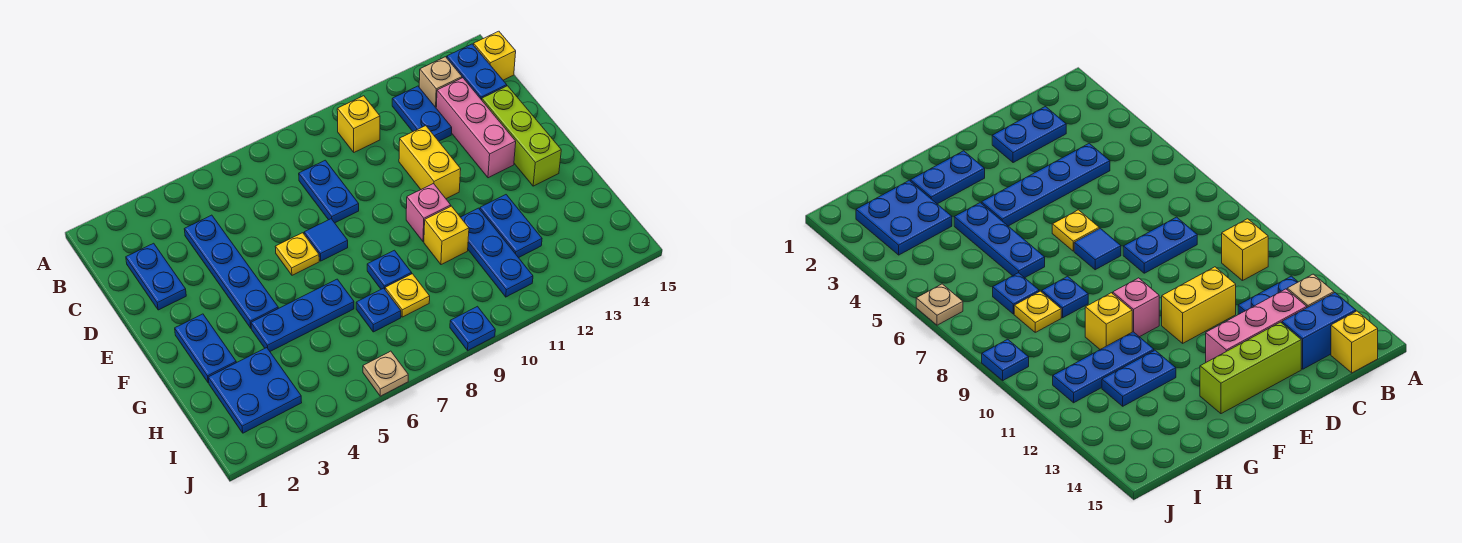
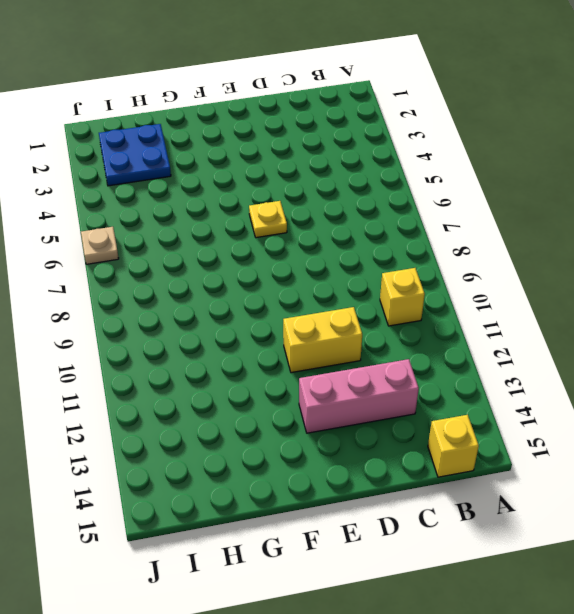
none -> blue plate B12:C12 level 1
none -> tan brick B13 level 1
none -> blue brick B14:C14 level 1

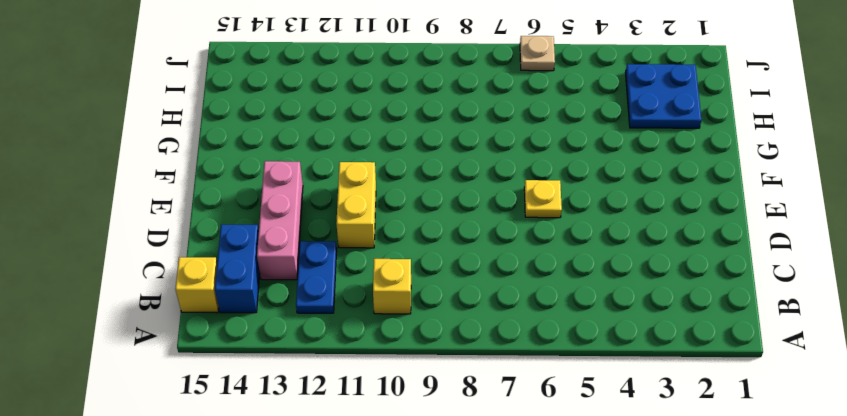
none -> tan brick B13 level 1
none -> blue plate C2:D2 level 1
none -> blue plate C4:F4 level 1

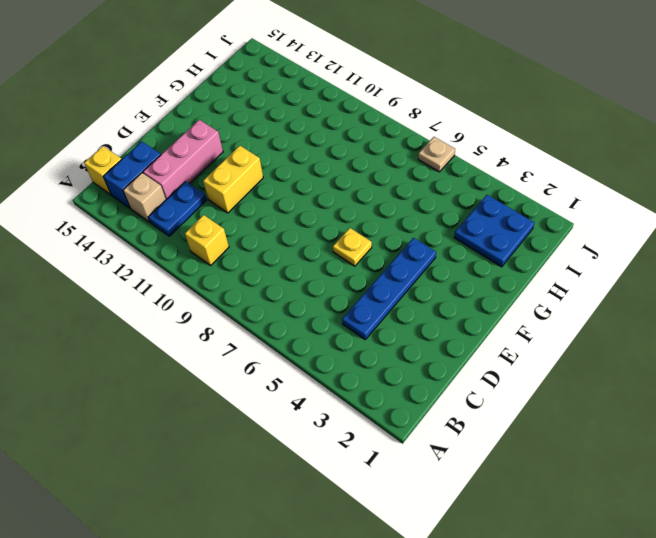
none -> blue plate C2:D2 level 1
none -> blue plate C8:D8 level 1
none -> lime brick D14:F14 level 1

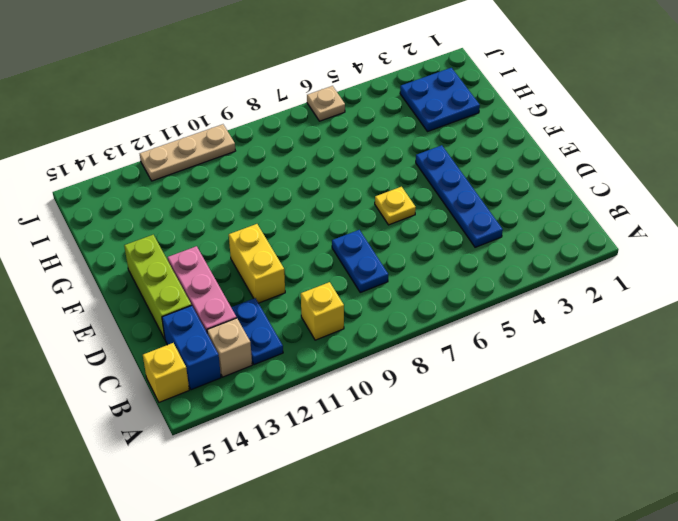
tan plate J10:J12 level 1 -> none
none -> blue plate C2:D2 level 1
none -> blue tile E7 level 1
none -> blue plate F2:G2 level 1

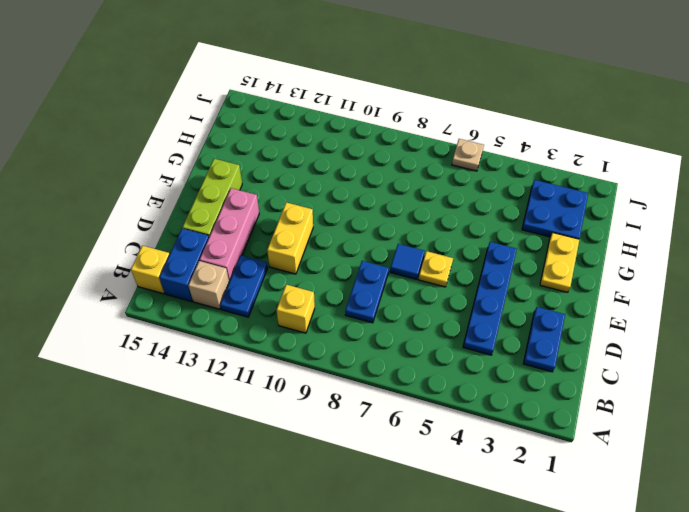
yellow plate F2:G2 level 1 -> blue plate F2:G2 level 1
none -> pink brick F10 level 1
none -> blue plate G4:G6 level 1
none -> blue plate G8 level 1

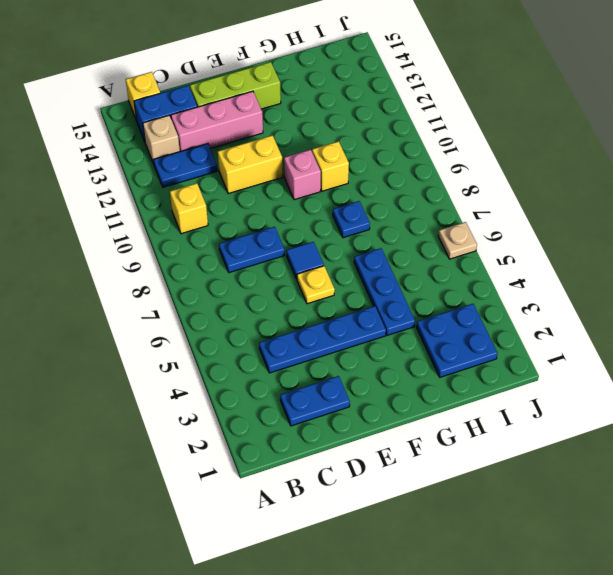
none -> blue plate F2:G2 level 1
none -> blue plate G11:I11 level 1
none -> blue plate G12:H12 level 1

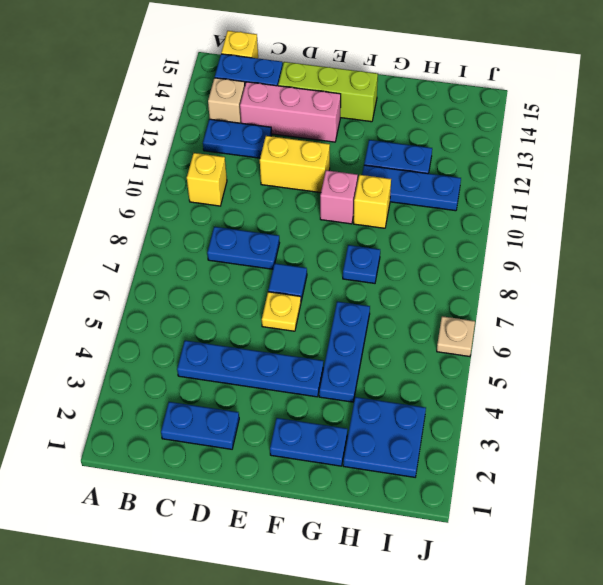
none -> blue plate H7 level 1
none -> yellow plate H8 level 1
none -> blue plate J9 level 1

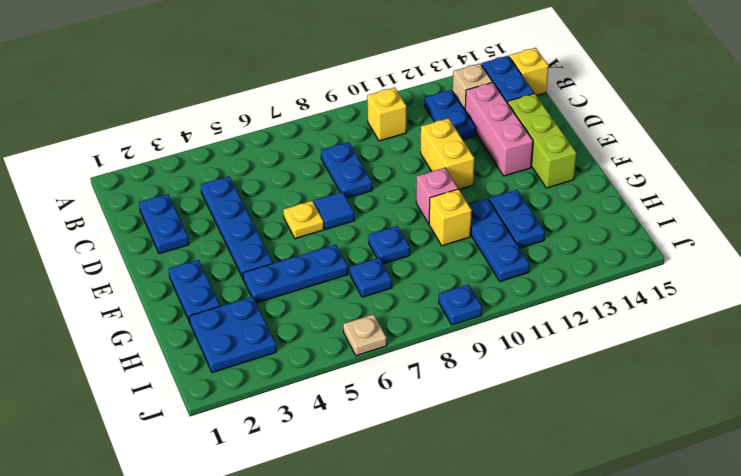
none -> yellow plate H8 level 1

